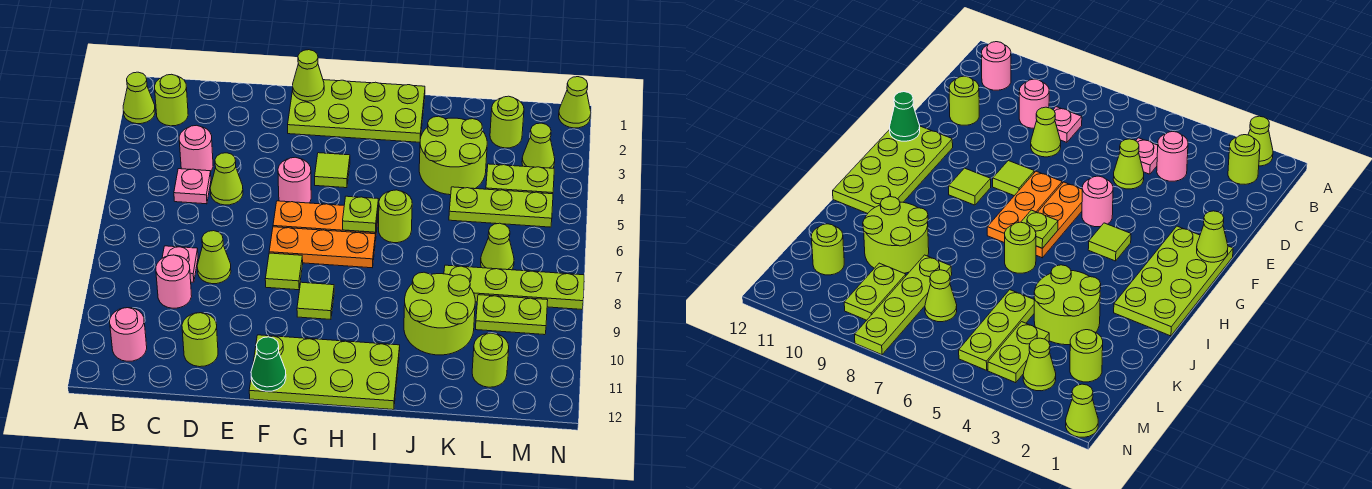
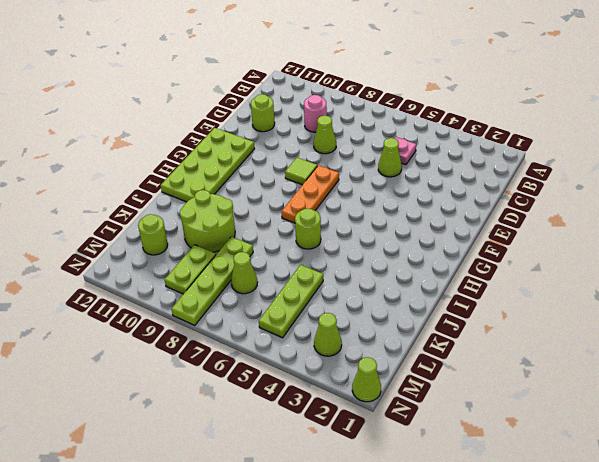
none -> lime cone A2 level 1
none -> lime round brick B2 level 1
none -> pink round brick B11 level 1
none -> pink round brick C4 level 1

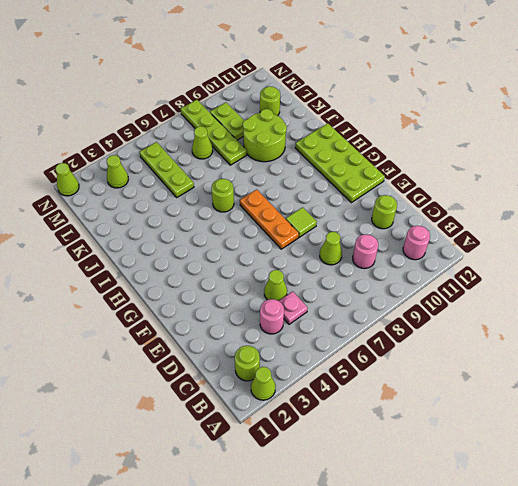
none -> pink plate C8 level 1
none -> lime plate F1:I2 level 1
none -> pink round brick F5 level 1
none -> orange plate F6:H6 level 1

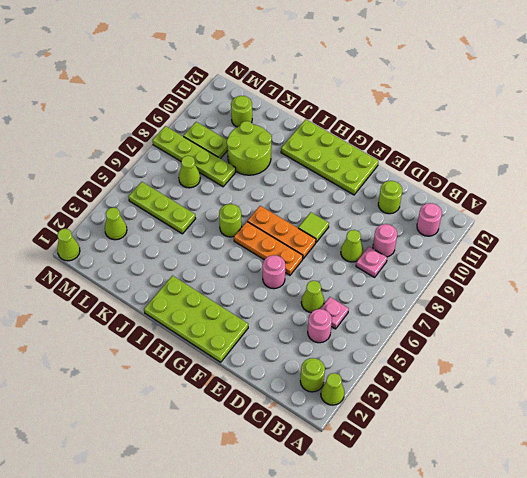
none -> lime tile G4 level 1
none -> lime tile G9 level 1
none -> lime round brick J3:K4 level 1
none -> lime round brick L2 level 1

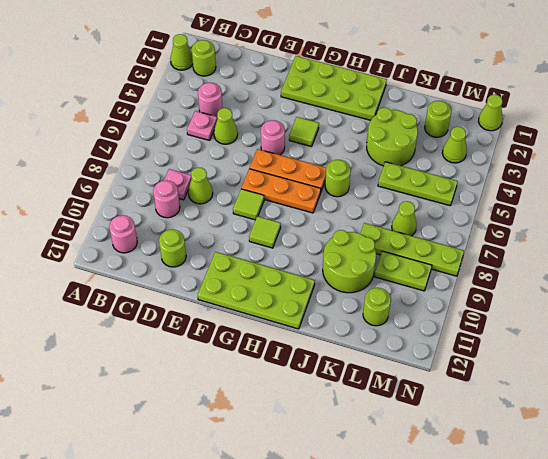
none -> lime plate L4:M4 level 1
none -> lime cone F1 level 2
none -> green cone F12 level 2
none -> lime plate H6 level 2

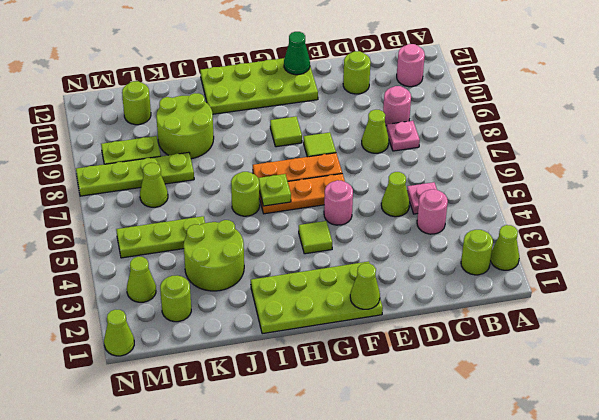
none -> lime plate L4:M4 level 1

